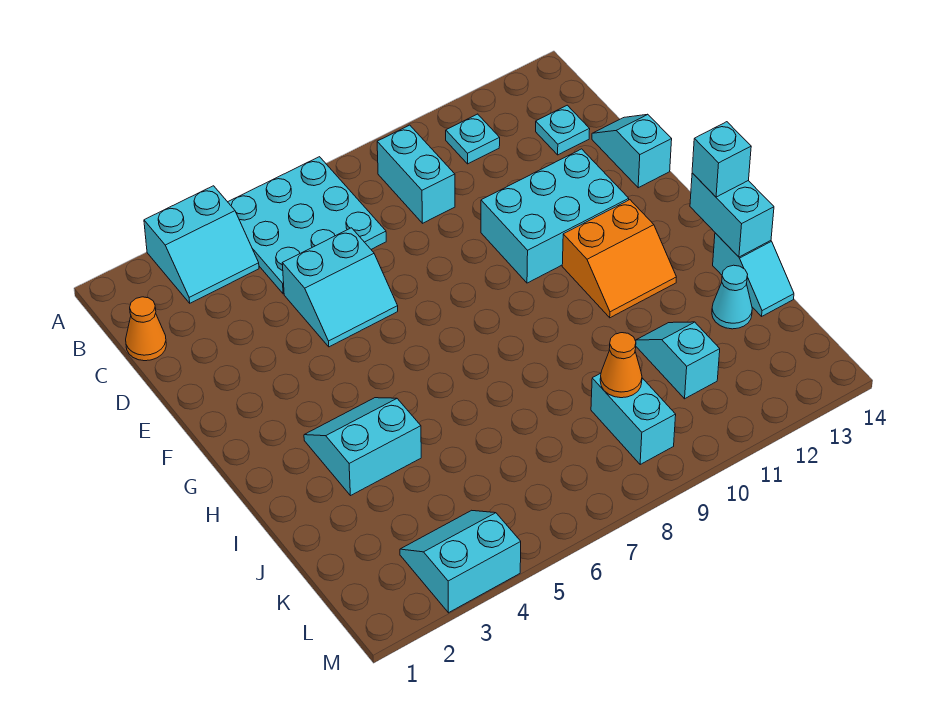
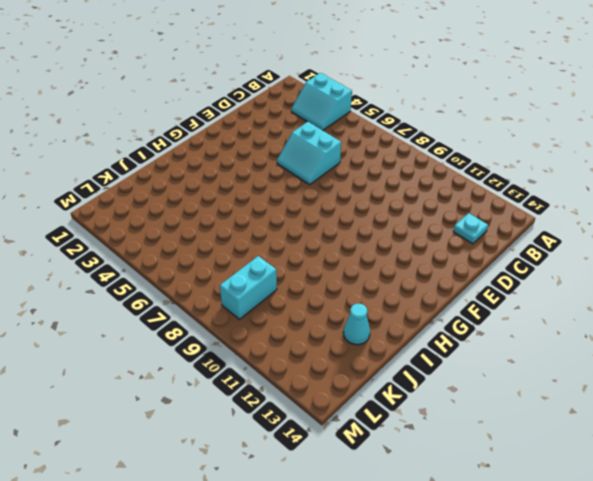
none -> cyan plate A5:C7 level 1
none -> cyan brick B9:C9 level 1
none -> cyan plate B11 level 1

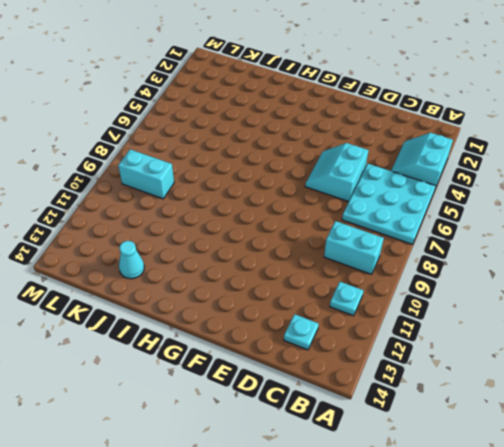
none -> orange cone C1 level 1
none -> cyan slope D14:E14 level 1 top E
none -> cyan brick E10:F12 level 1

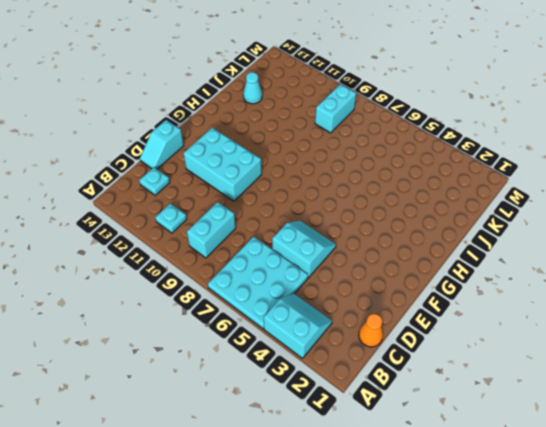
none -> orange slope G11:H12 level 1 top G
none -> cyan slope H3:I4 level 1 top I
none -> cyan slope I14:J14 level 1 top I

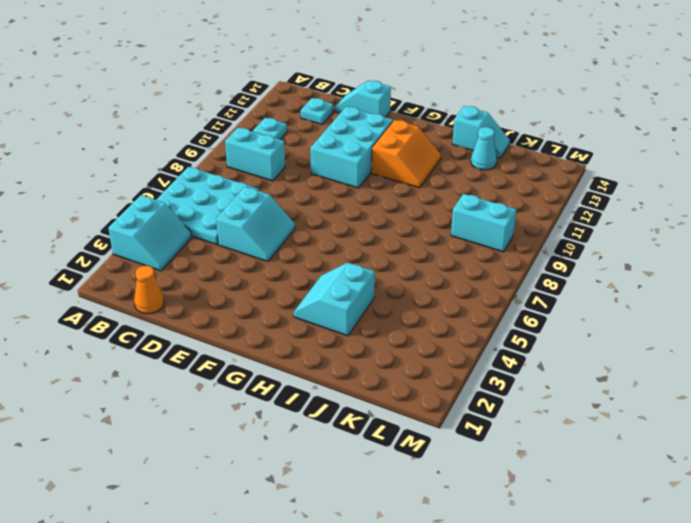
none -> cyan slope J11:K11 level 1 top K
none -> cyan slope L3:M4 level 1 top M
none -> cyan brick H14:I14 level 2

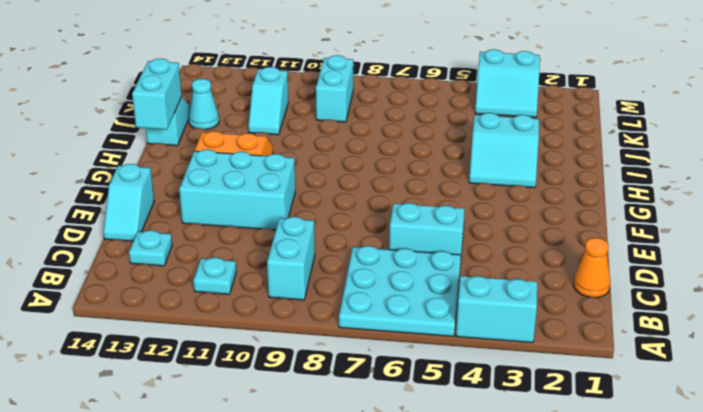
none -> orange cone K9 level 2
none -> cyan brick H14 level 3

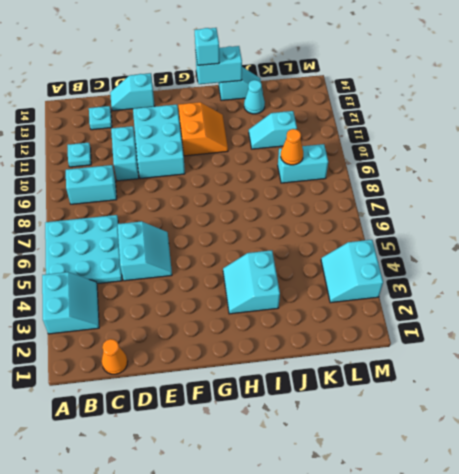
cyan brick D10:D11 level 1 -> none

